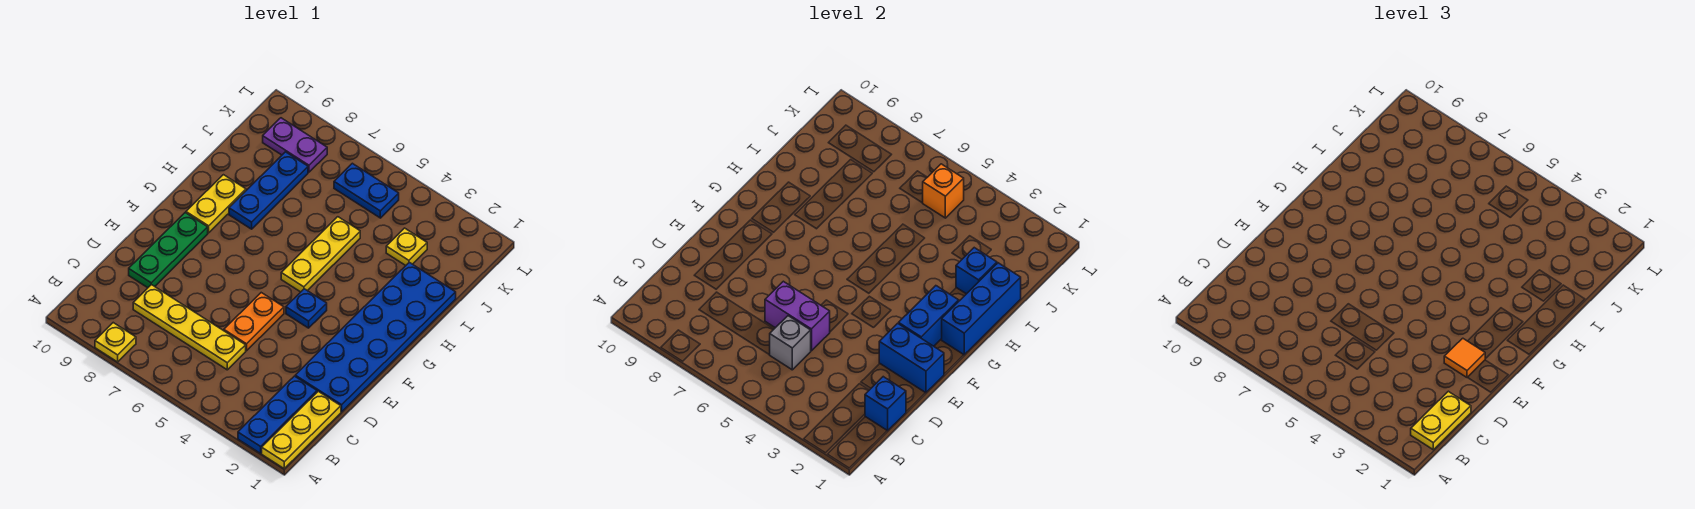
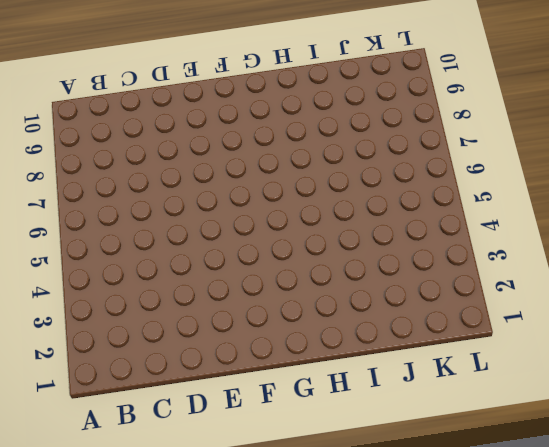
none -> yellow plate A1:C1 level 1
none -> blue plate A2:C2 level 1
none -> yellow plate A8 level 1

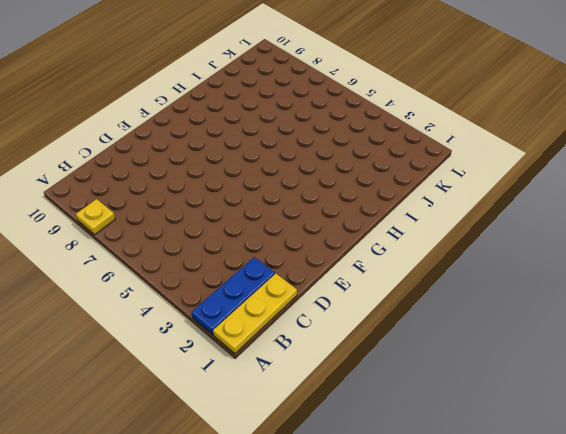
none -> yellow plate C5:C8 level 1
none -> blue plate D1:I2 level 1
none -> orange plate D5:E5 level 1

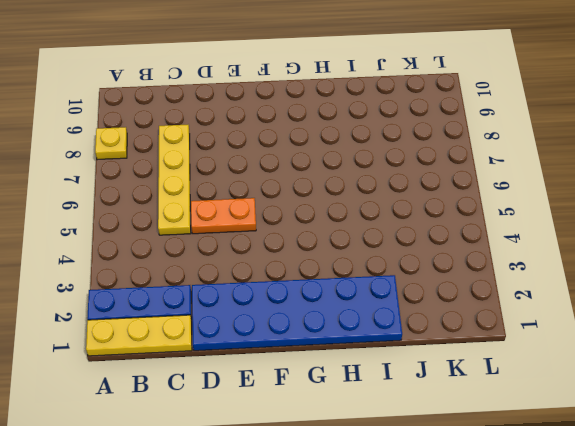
none -> green plate D9:F9 level 1
none -> blue plate F4 level 1
none -> yellow plate G5:I5 level 1

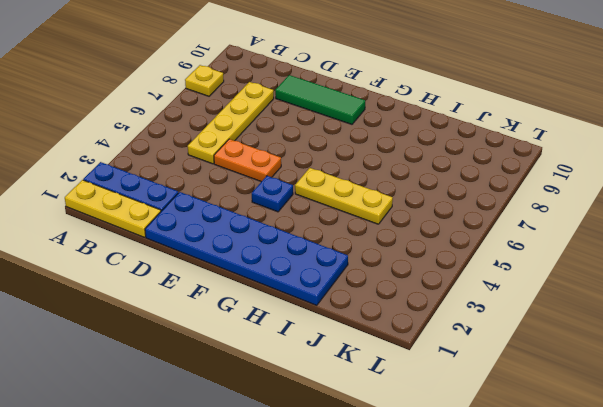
green tile D9:F9 level 1 -> green plate D9:F9 level 1
none -> yellow plate G9:H9 level 1
none -> blue plate H8:J8 level 1
none -> yellow plate J3 level 1

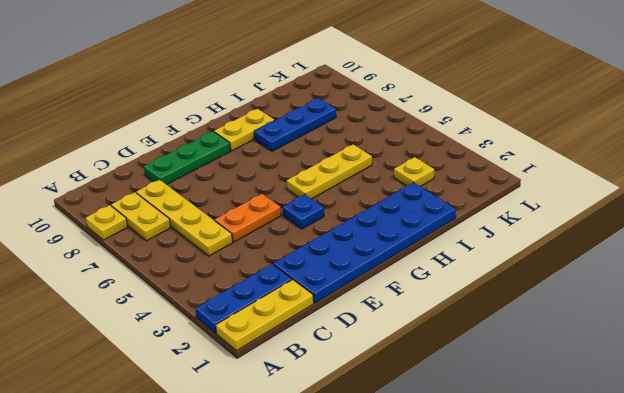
yellow plate B7:B8 level 1 -> yellow plate B1:C1 level 3
none -> blue plate K5:K6 level 1
none -> purple plate K8:K9 level 1
none -> blue brick C1 level 2

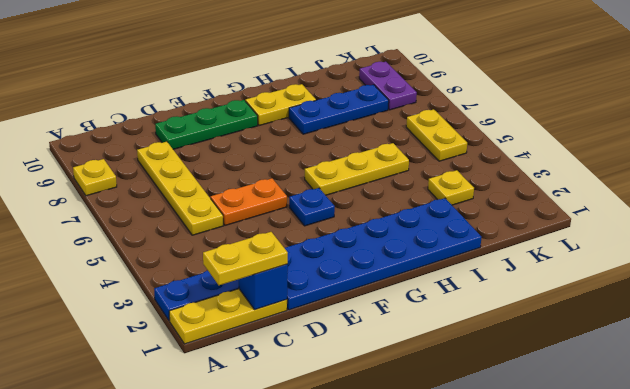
yellow plate K5:K6 level 1 -> blue plate K5:K6 level 1
none -> grey brick C5 level 2
none -> purple brick D5:D6 level 2
none -> blue brick E1:E2 level 2

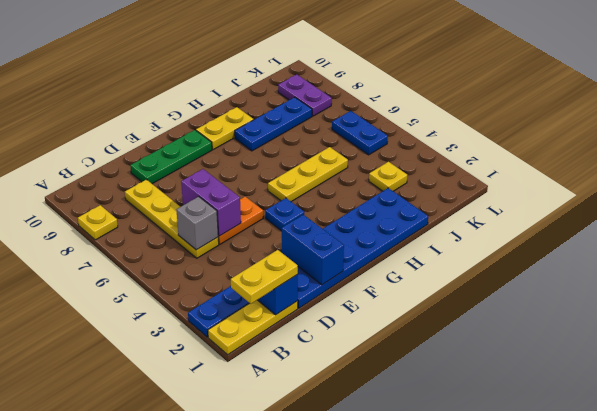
none -> blue brick F2:G2 level 2
none -> blue brick G1:I1 level 2
none -> blue brick I2 level 2

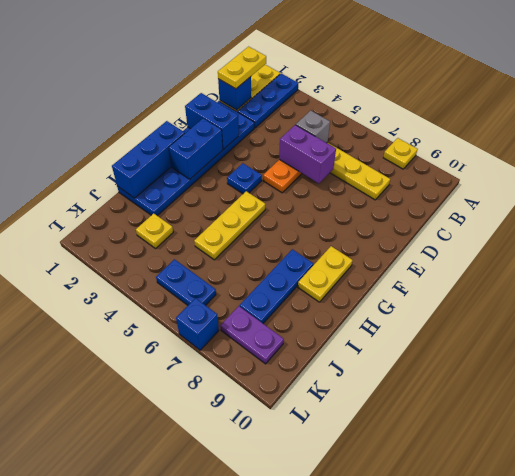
blue brick L7 level 1 -> blue brick I2 level 2
none -> green plate D9:F9 level 1
none -> orange brick K5 level 2
none -> orange tile E2 level 3

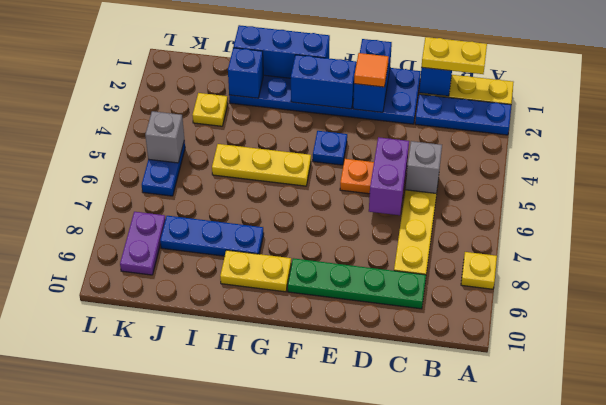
green plate C9:F9 level 1 -> green plate D9:F9 level 1
grey brick K5 level 2 -> orange brick K5 level 2

